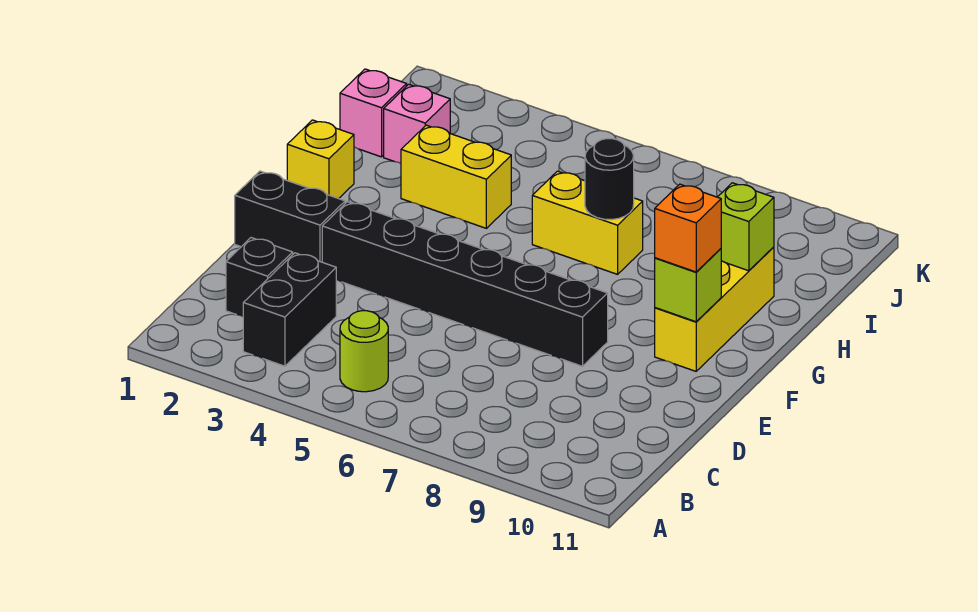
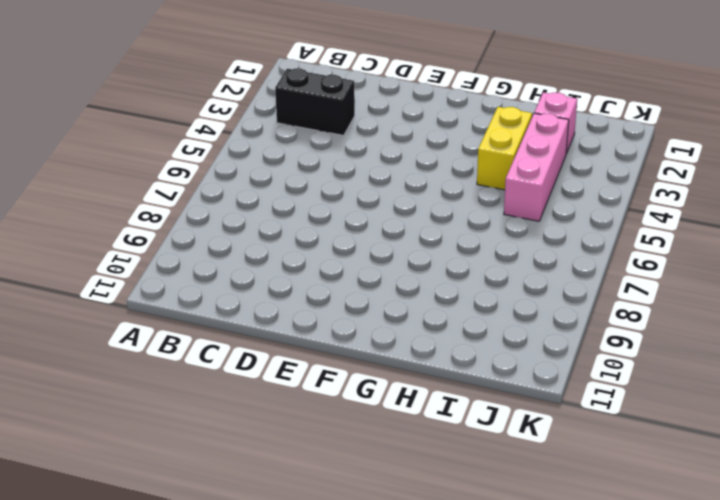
pink brick I3:I5 level 1 -> none
none -> lime round brick B5 level 1
none -> black brick C2 level 1
none -> black brick E1:E2 level 1

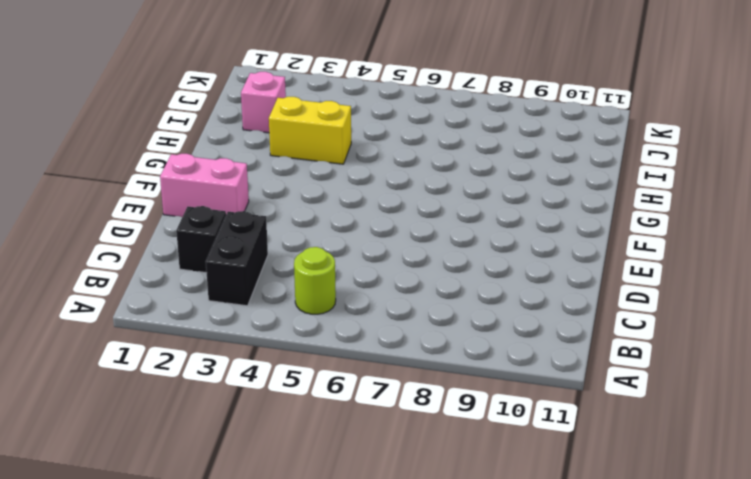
pink brick E1:E2 level 1 -> black brick E1:E2 level 1
none -> black brick E3:E8 level 1
none -> yellow brick F10:H10 level 1
none -> yellow brick G1 level 1

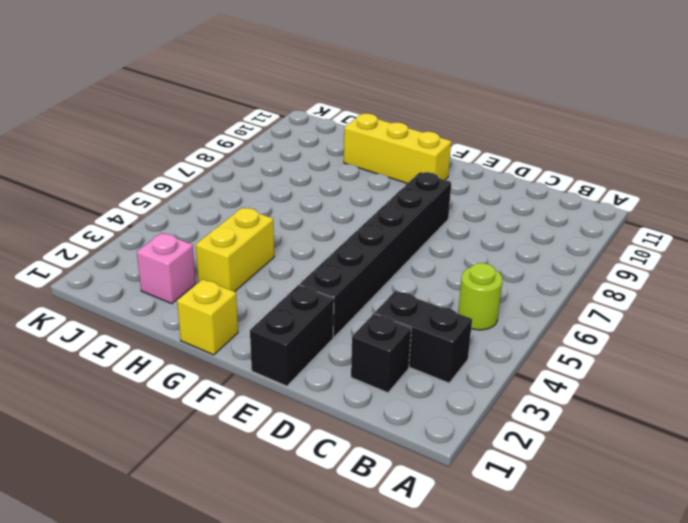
none -> yellow brick H6:H7 level 1
none -> pink brick I1 level 1
none -> lime brick F10 level 2

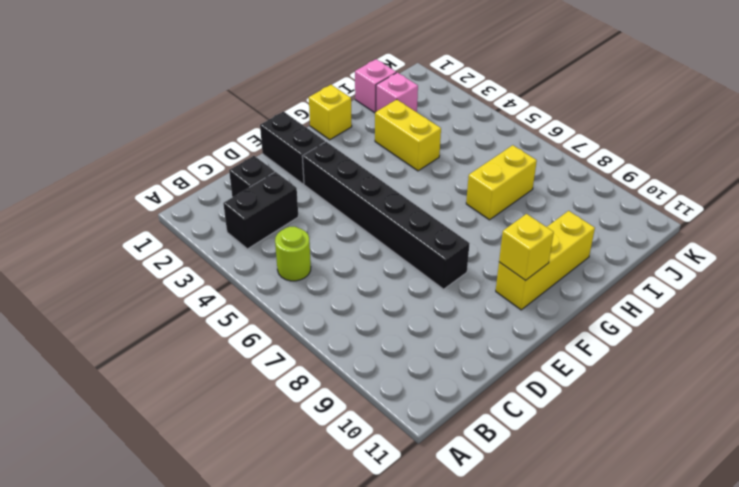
yellow brick F10 level 2 -> lime brick F10 level 2
yellow brick H7:I7 level 1 -> yellow brick H6:H7 level 1
none -> black round brick H7 level 2
none -> lime brick H10 level 2
none -> orange brick F10 level 3

